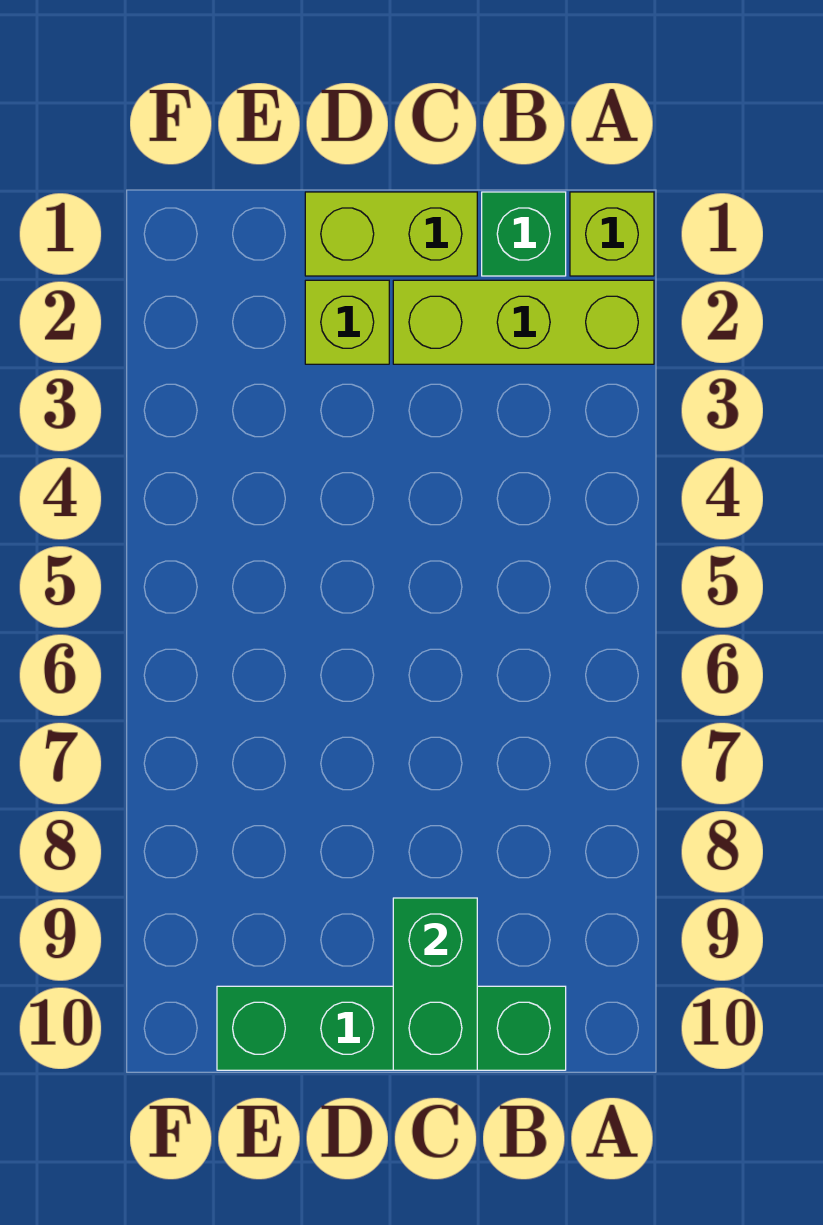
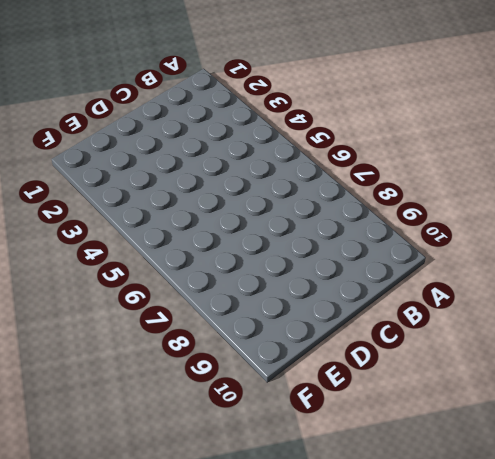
none -> lime brick A1 level 1
none -> lime brick A2:C2 level 1

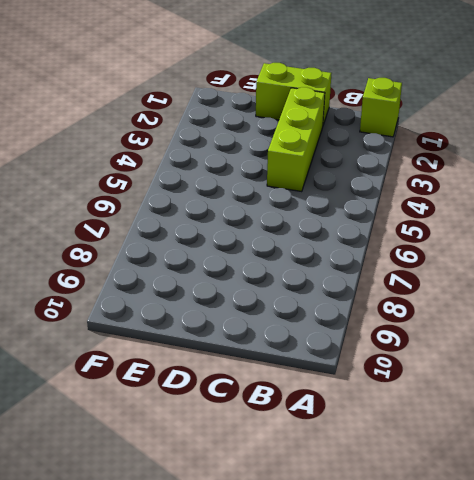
lime brick C2:C4 level 1 -> lime brick A2:C2 level 1
none -> green brick B1 level 1
none -> green brick B10:E10 level 1

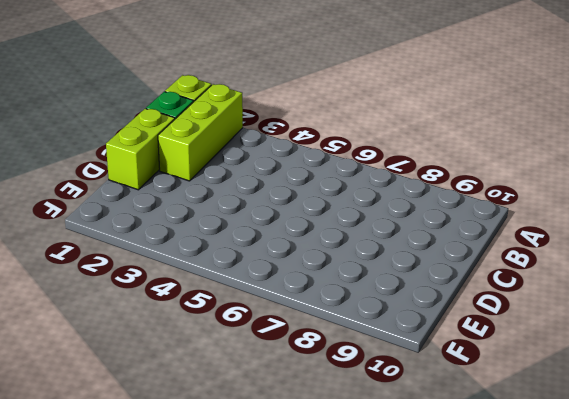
none -> green brick B10:E10 level 1
none -> lime brick D2 level 1

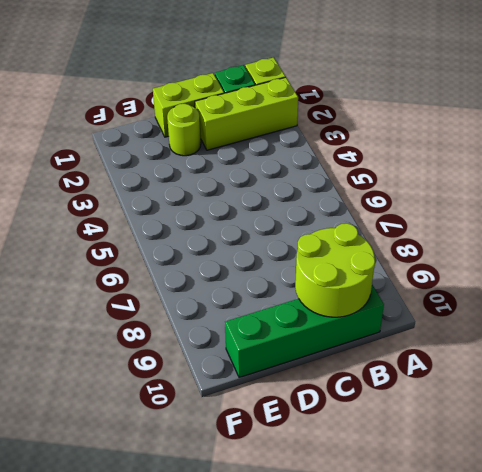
lime round brick B9:C10 level 2 -> green brick C9:C10 level 2
lime round brick D2 level 1 -> lime brick D2 level 1

